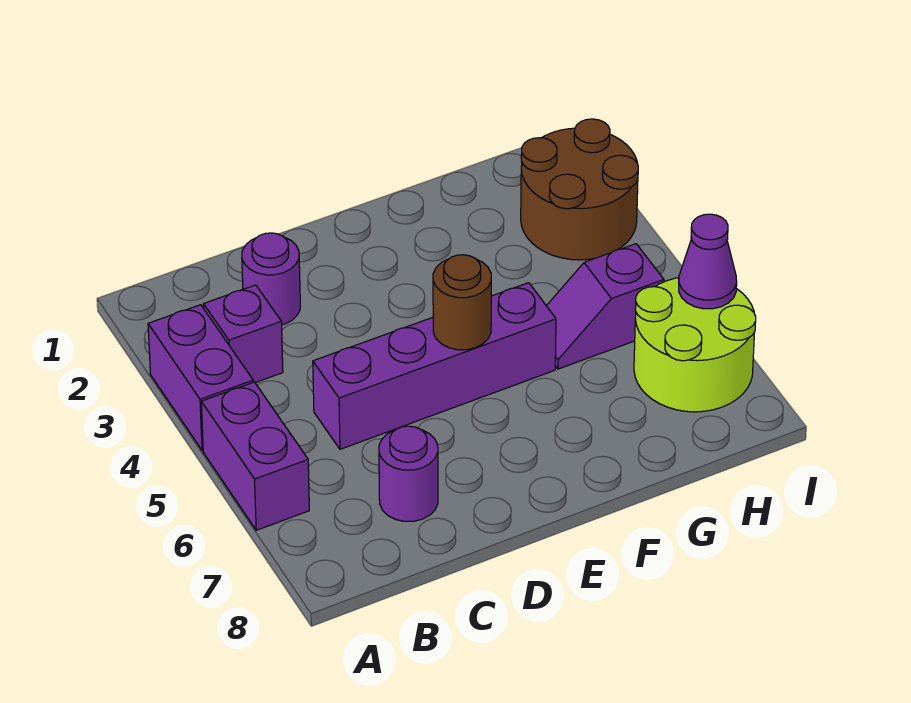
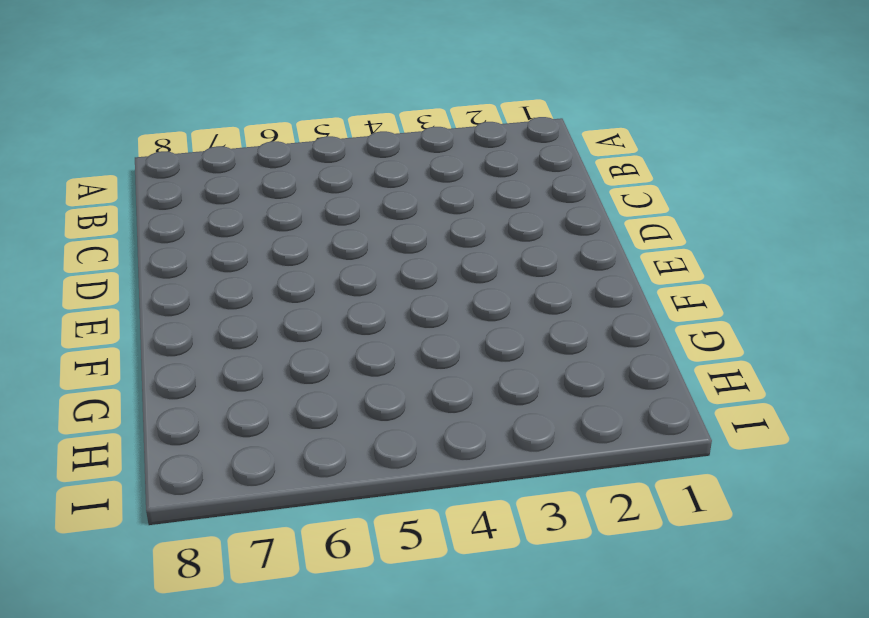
none -> purple brick A3:A4 level 1
none -> purple brick A5:A6 level 1

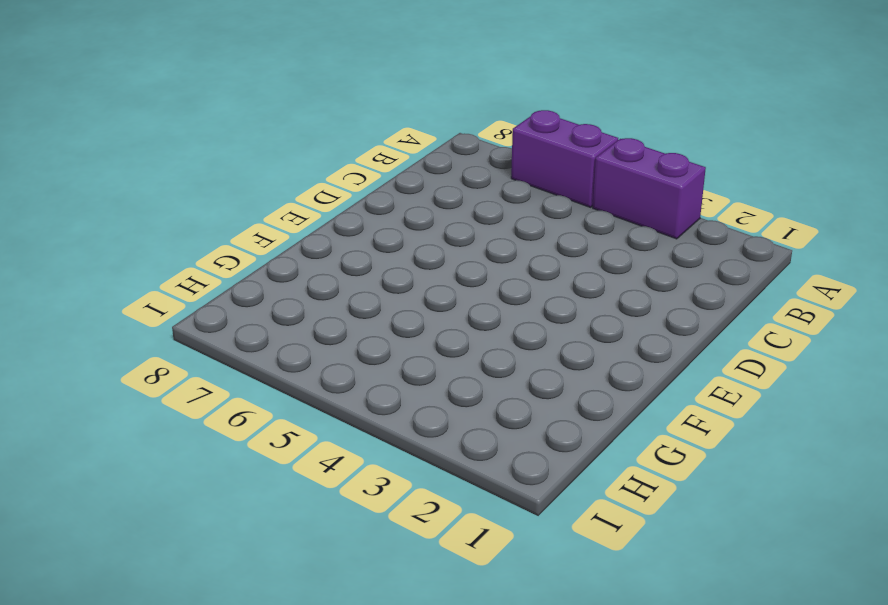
none -> purple brick B3 level 1
none -> purple round brick C2 level 1

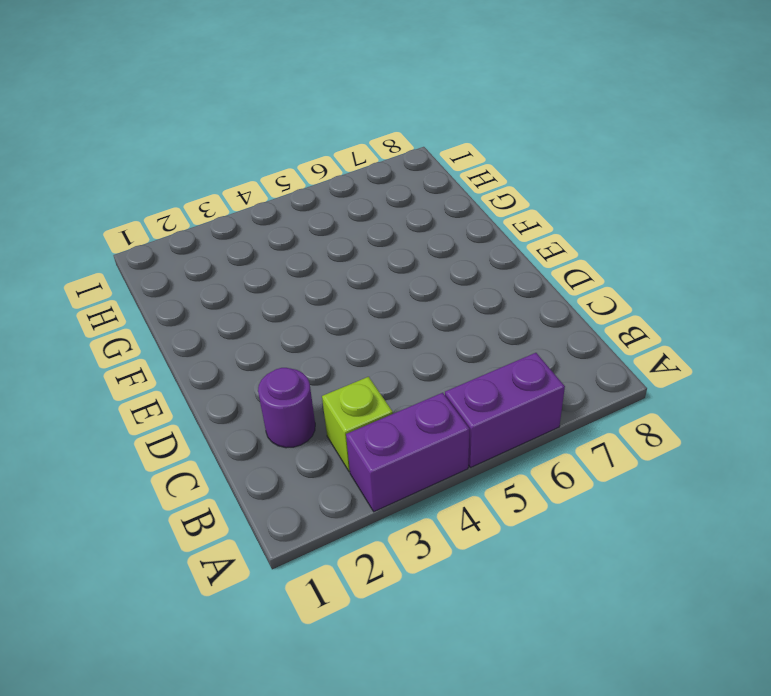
lime brick B3 level 1 -> purple brick B3 level 1
none -> purple brick C5:F5 level 1
none -> purple round brick C7 level 1

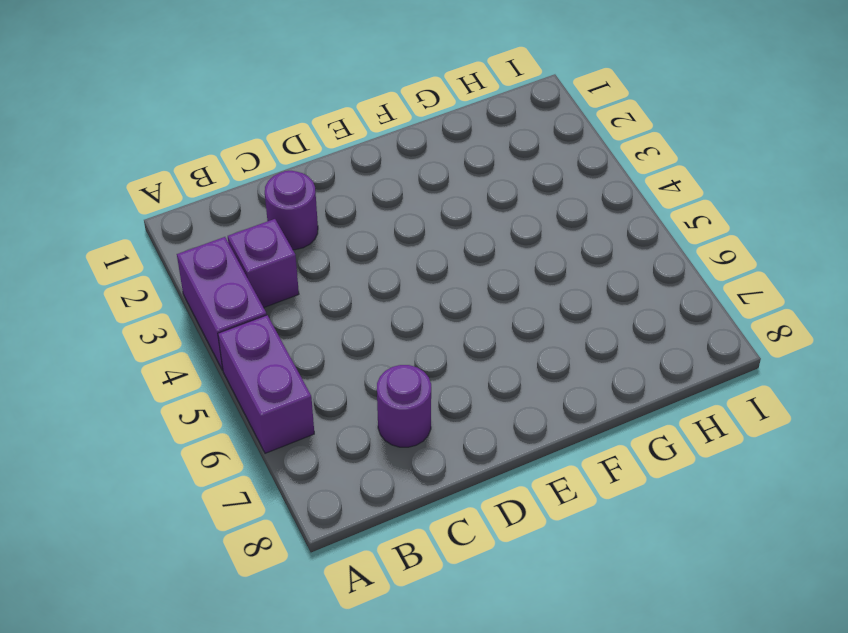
none -> purple brick C5:F5 level 1
none -> purple slope G5:H5 level 1 top H

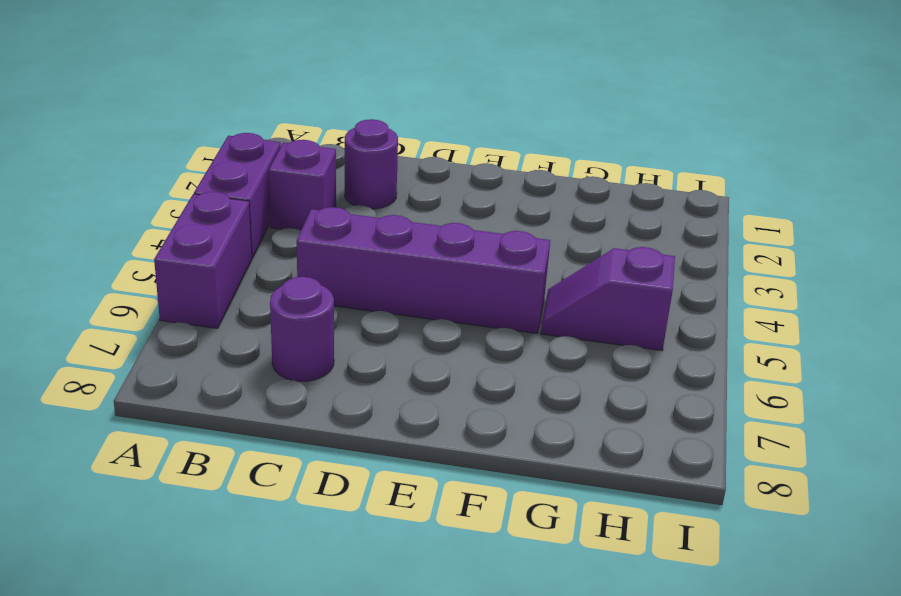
none -> brown round brick H2:I3 level 1
none -> lime round brick H6:I7 level 1

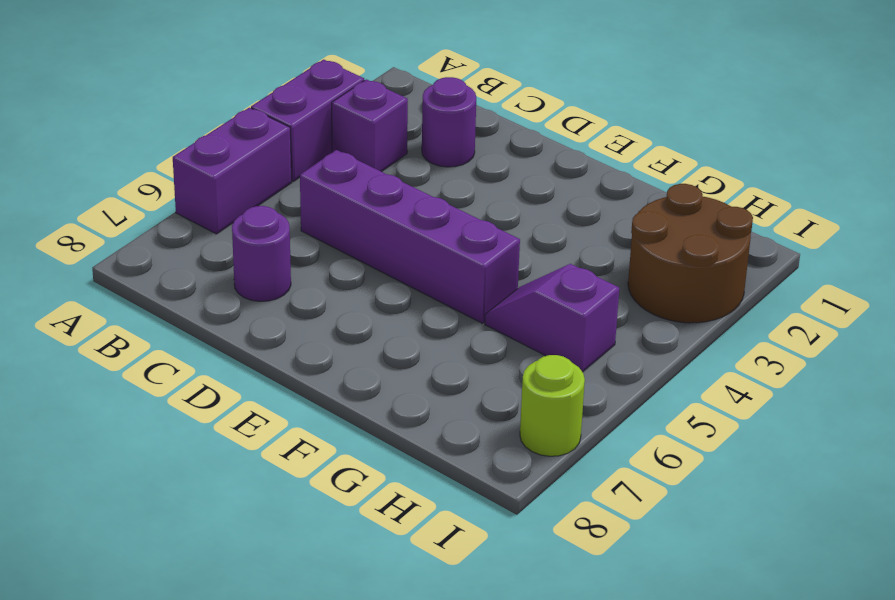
lime round brick I7 level 1 -> lime round brick H6:I7 level 1
none -> brown round brick E5 level 2
none -> purple cone I6 level 2

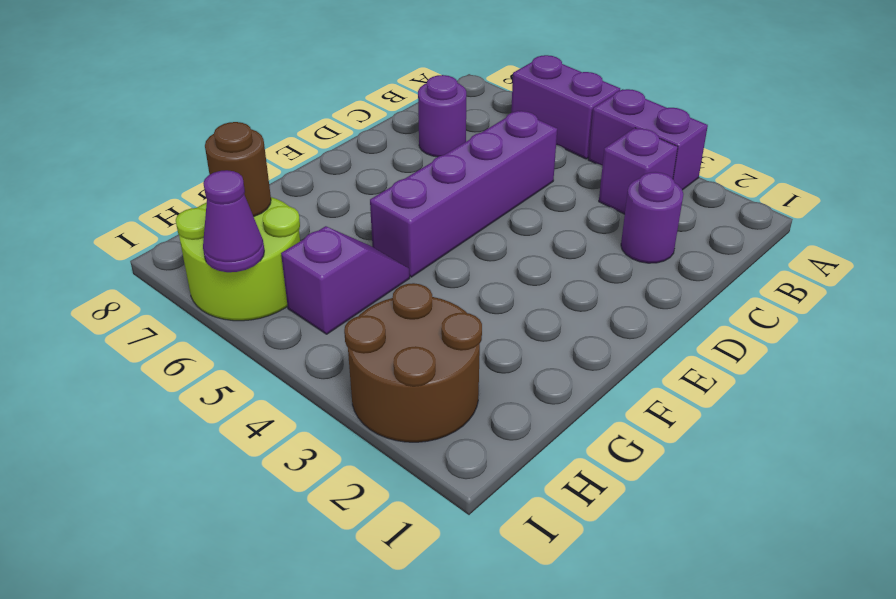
brown round brick H7 level 2 -> brown round brick E5 level 2

